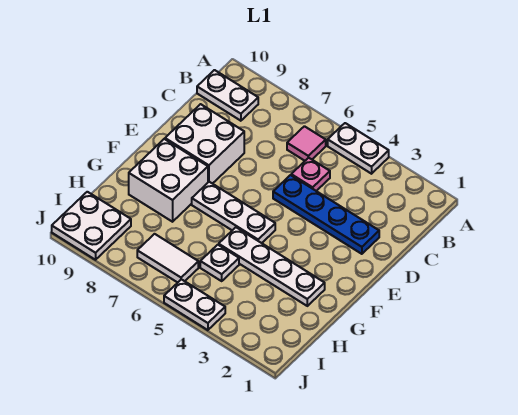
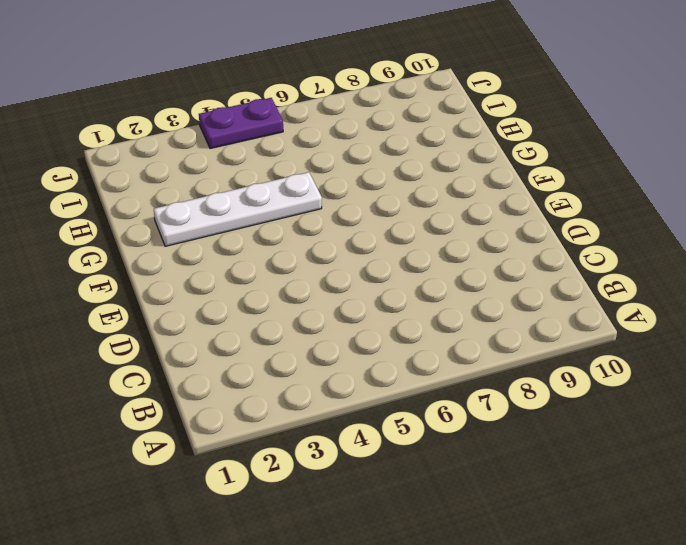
purple plate J4:J5 level 1 -> white plate J4:J5 level 1
none -> white plate A4:A5 level 1
none -> pink tile B6 level 1
none -> white plate B9:B10 level 1

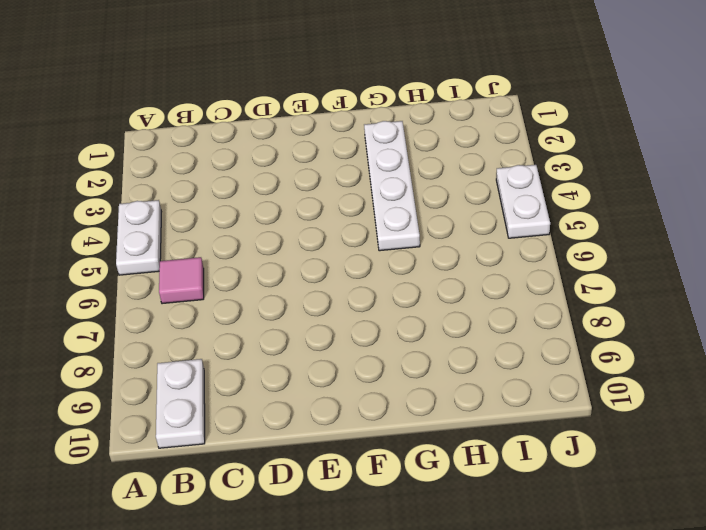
none -> pink plate C5 level 1
none -> blue plate D2:D5 level 1
none -> white brick D8:E9 level 1

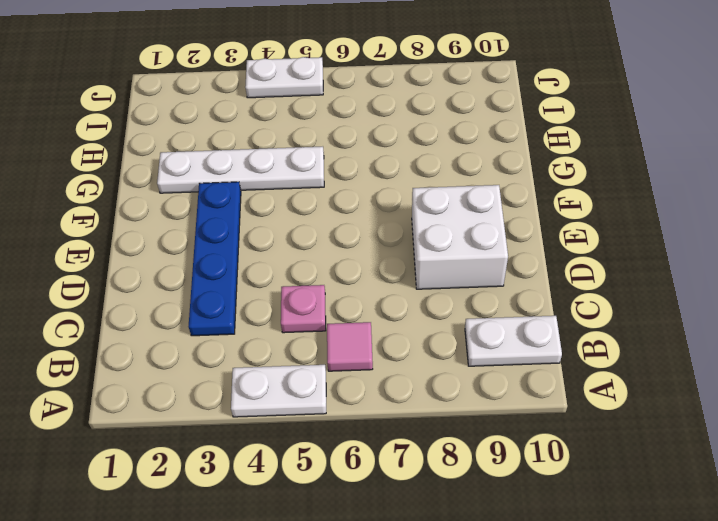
blue plate C3:F3 level 1 -> blue plate D2:D5 level 1
none -> white plate F5:F7 level 1
none -> white brick F8:G9 level 1
none -> white plate H5 level 1

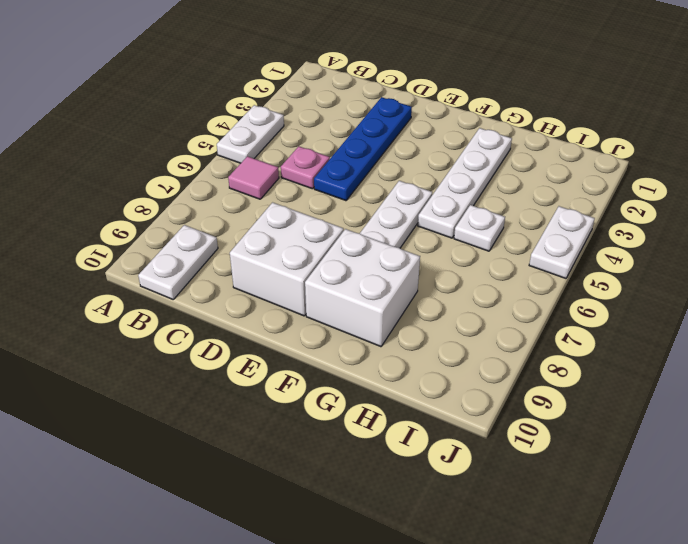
none -> white tile I6:I7 level 1
none -> white plate I9:J10 level 1

